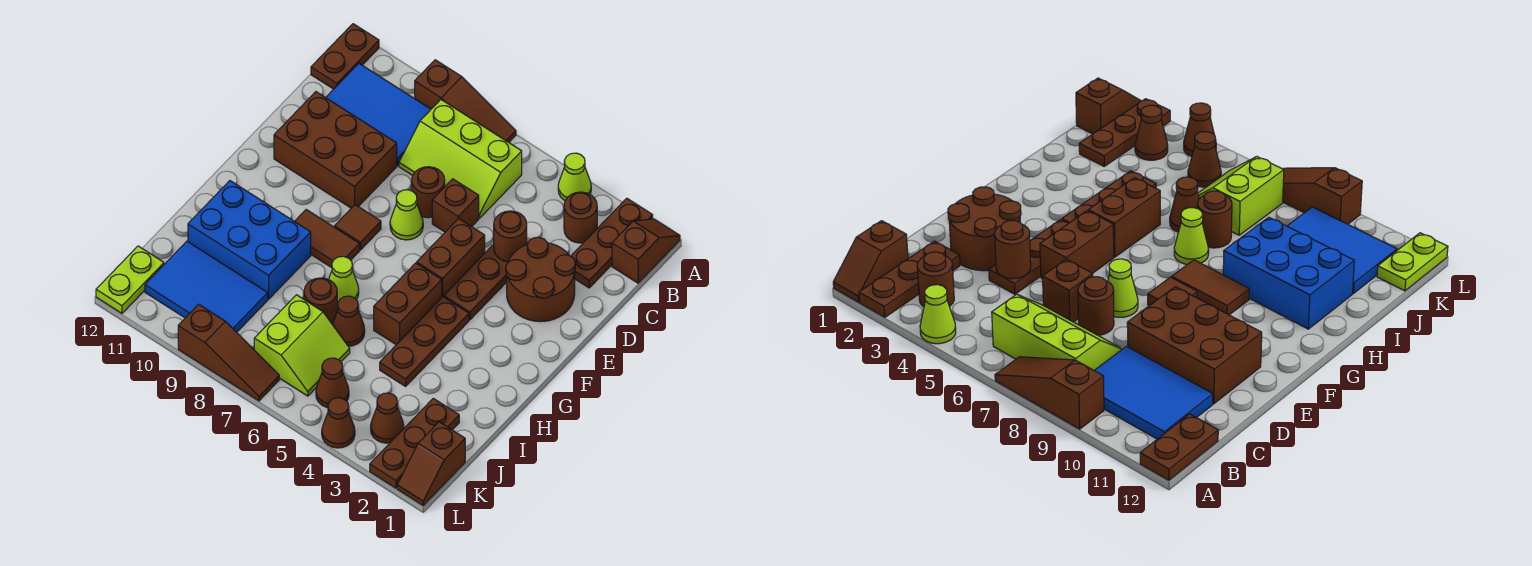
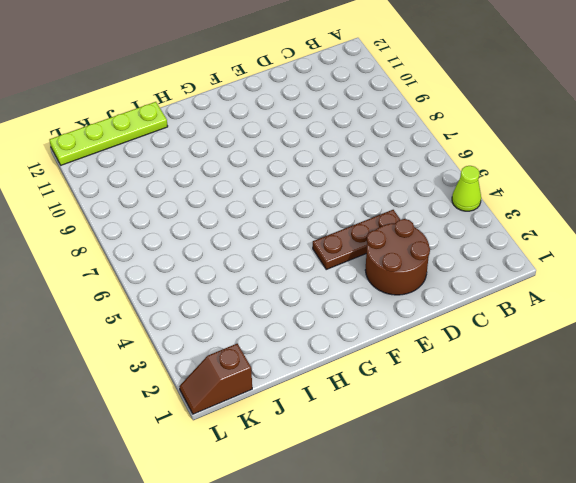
lime plate I12:L12 level 1 -> lime plate K12:L12 level 1
none -> brown slope A1:B1 level 1 top B
none -> brown plate A2:C2 level 1
none -> brown slope A7:A9 level 1 top 9
none -> brown plate A12:B12 level 1

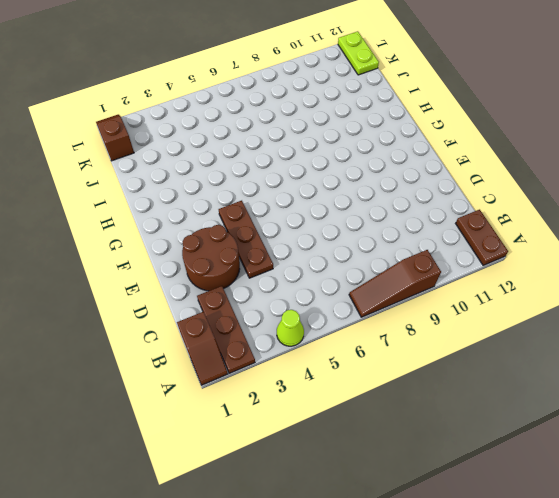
none -> brown round brick B3 level 1
none -> lime slope B6:C8 level 1 top B
none -> blue tile B9:C11 level 1
none -> brown brick D6 level 1

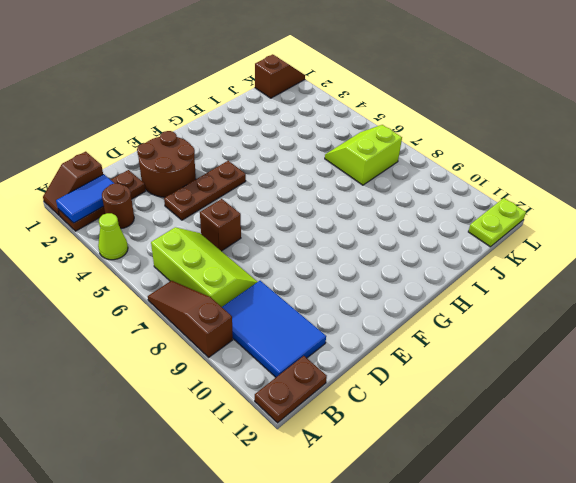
blue tile A2:B2 level 2 -> none
none -> brown round brick D7 level 1
none -> brown brick D9:E11 level 1
none -> brown brick E5:F5 level 1
none -> lime cone E7 level 1

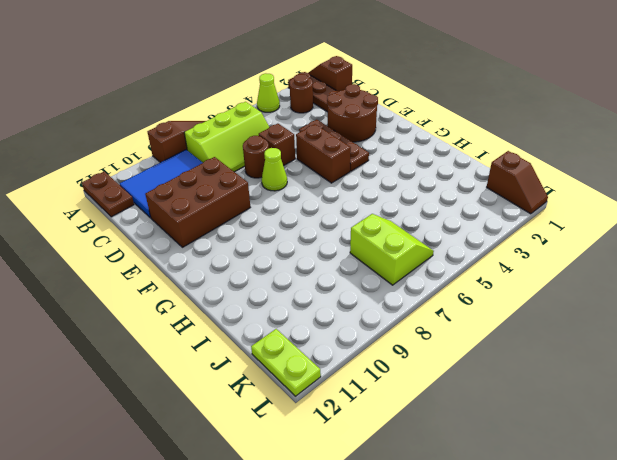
none -> brown tile F8 level 1
none -> brown plate G4:I4 level 1
none -> brown brick G5:H5 level 1
none -> brown tile G8:G9 level 1

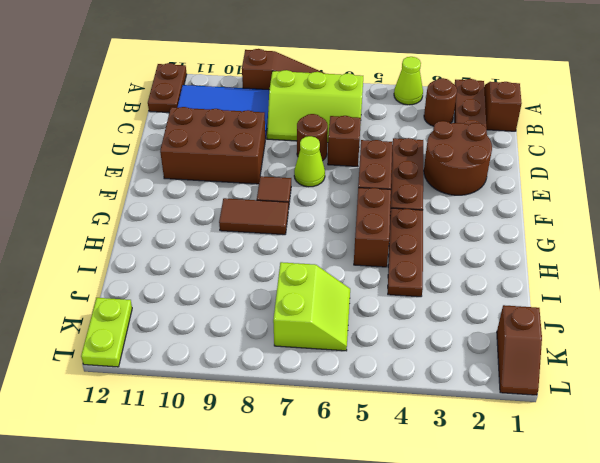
none -> lime cone H7 level 1
none -> blue brick H9:I11 level 1
none -> brown cone I6 level 1
none -> brown round brick I7 level 1

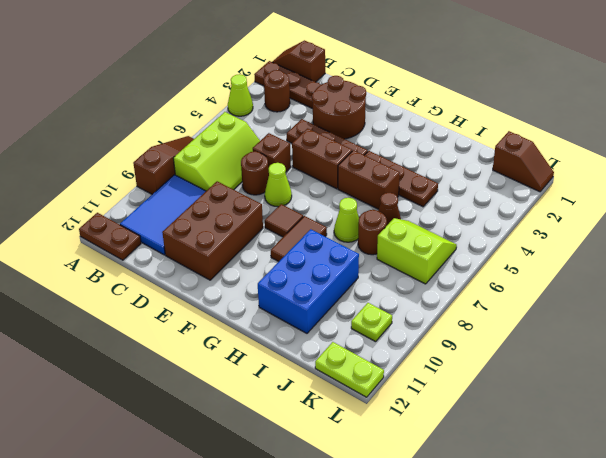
lime plate K10 level 1 -> blue tile J9:K11 level 1
none -> brown plate J2:L2 level 1
none -> brown cone K3 level 1
none -> brown cone K5 level 1
none -> brown cone L4 level 1

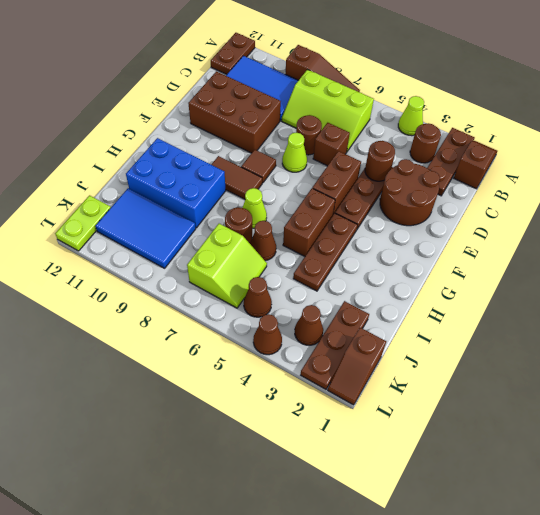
none -> brown slope L7:L9 level 1 top 9

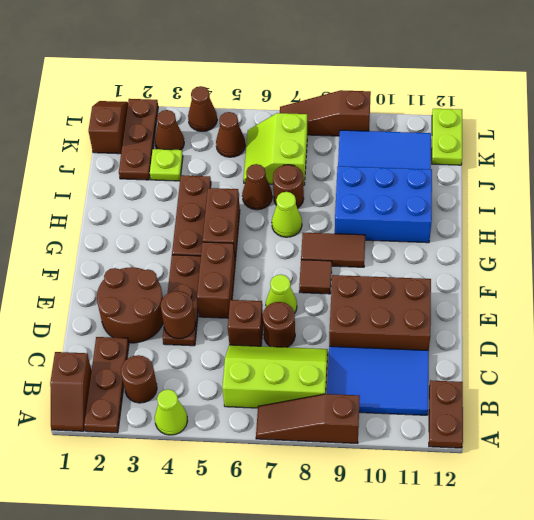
lime plate J3 level 1 -> none

